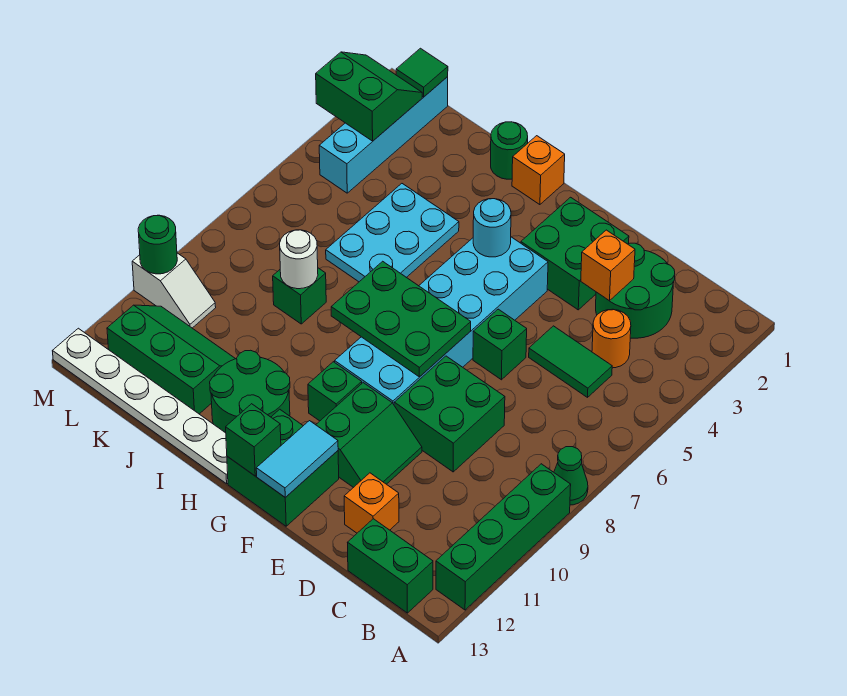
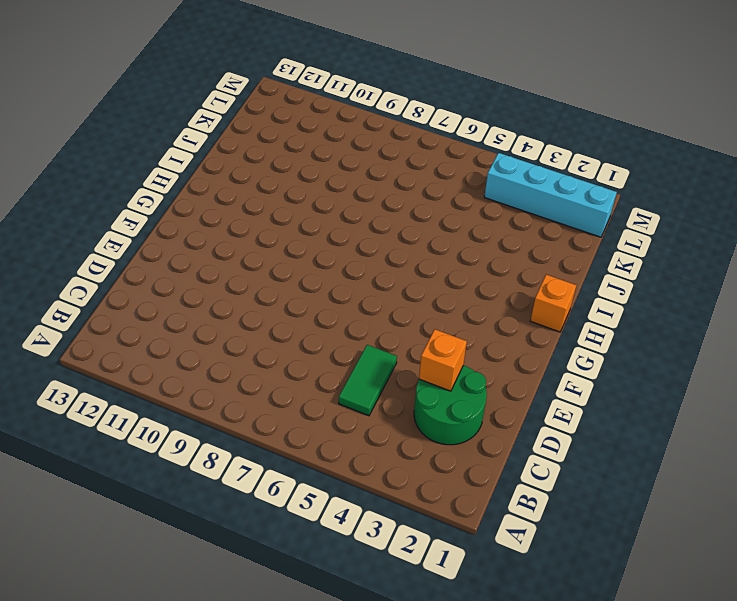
none -> green cone A8 level 1
none -> green brick A9:A12 level 1
none -> green brick B13:C13 level 1
none -> orange round brick C4 level 1

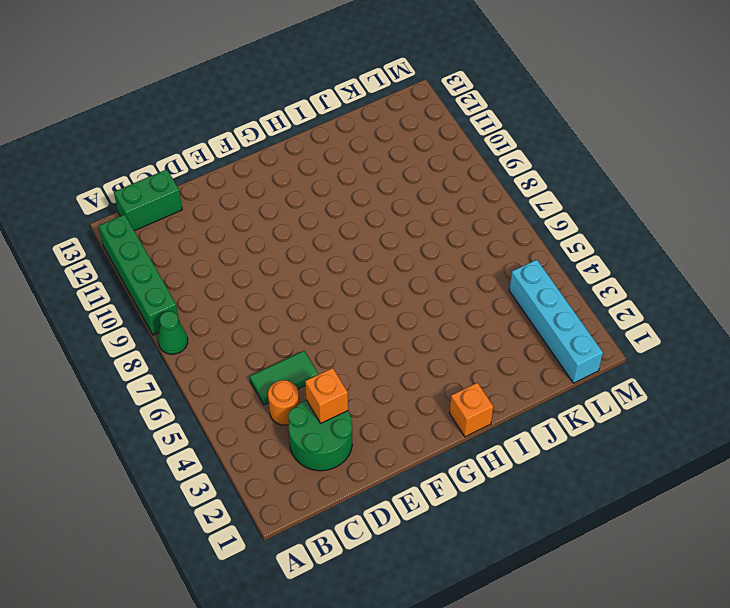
none -> green brick D8:E9 level 1
none -> orange brick D12 level 1
none -> green brick E2:F3 level 1
none -> green brick E6 level 1

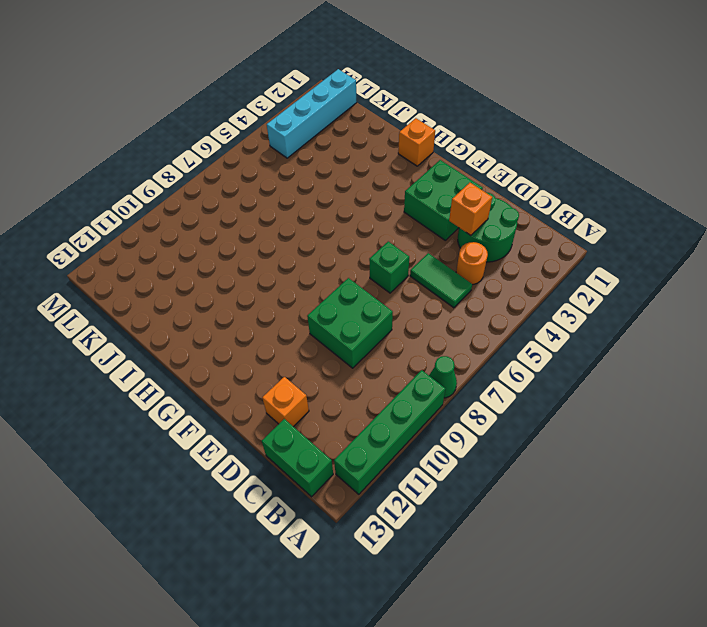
none -> green slope E10:F11 level 1 top F
none -> cyan brick F4:G9 level 1
none -> green brick F12:G13 level 1
none -> green brick G10 level 1

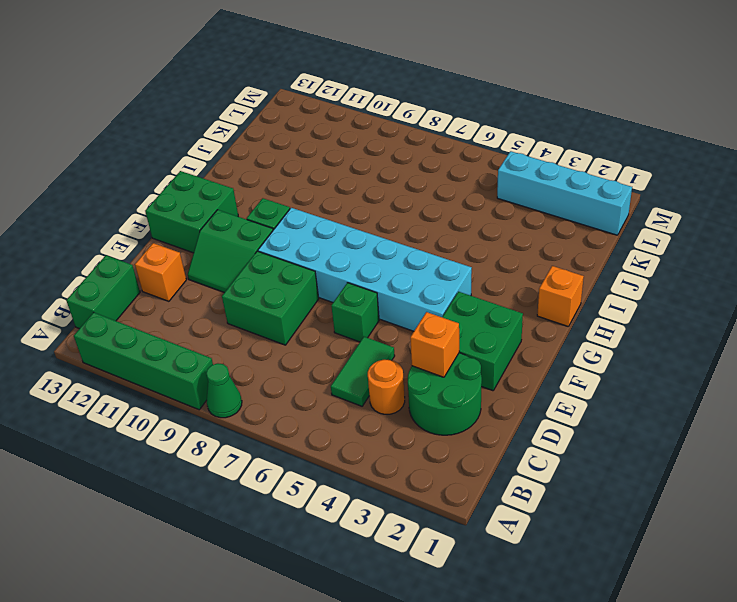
none -> green round brick H11:I12 level 1
none -> white plate H13:M13 level 1
none -> green round brick I1 level 1
none -> cyan plate I4:J6 level 1

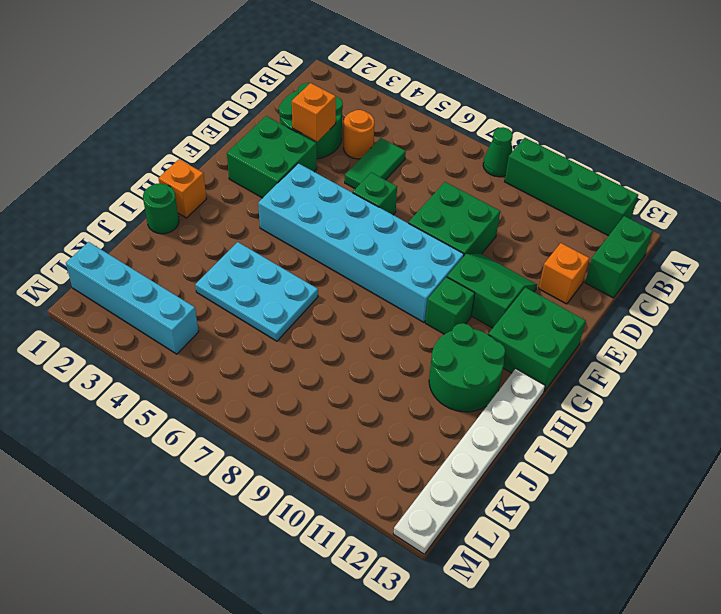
none -> green brick J8 level 1
none -> green slope J11:L12 level 1 top 12
none -> white slope L10:M10 level 1 top M
none -> green plate F7:H8 level 2

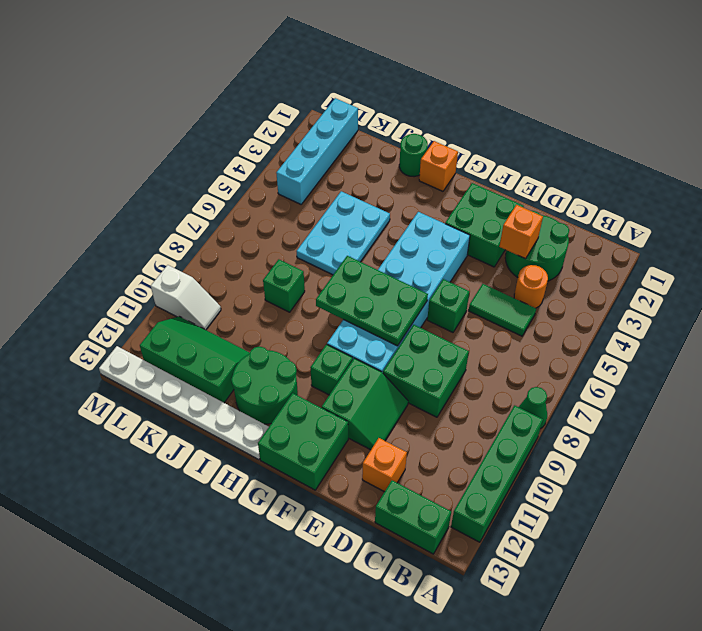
none -> cyan tile F12:F13 level 2
none -> cyan round brick G4 level 2
none -> green brick G13 level 2
none -> white round brick J8 level 2

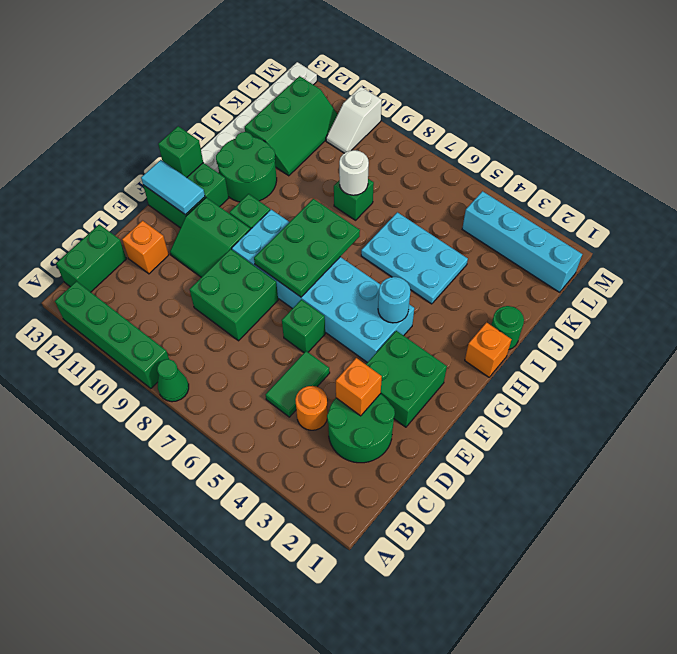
none -> green tile L1 level 2
none -> green slope L2:M3 level 2 top 3
none -> green round brick M10 level 2

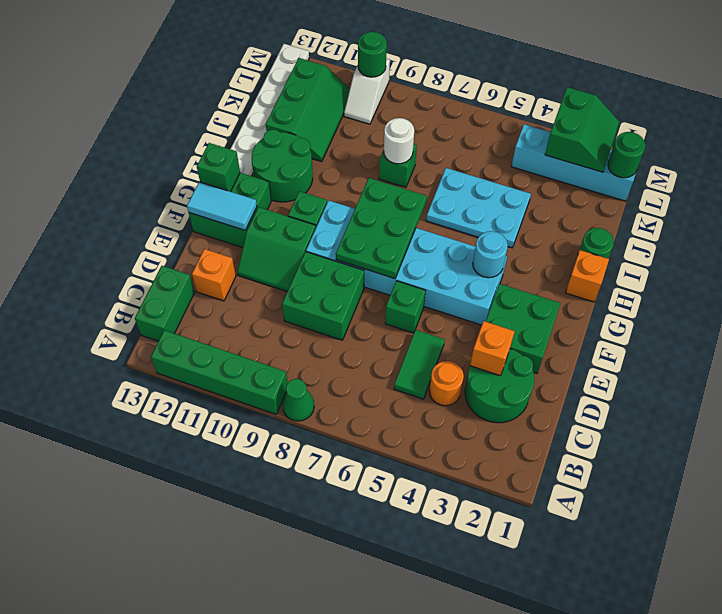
green round brick L1 level 2 -> green tile L1 level 2

